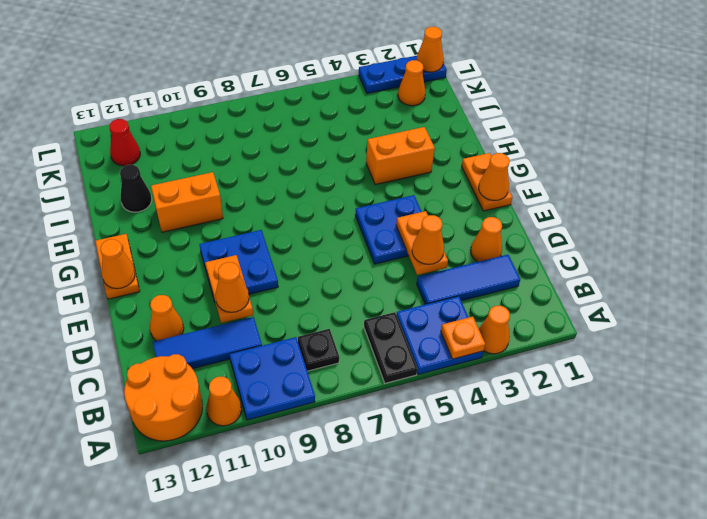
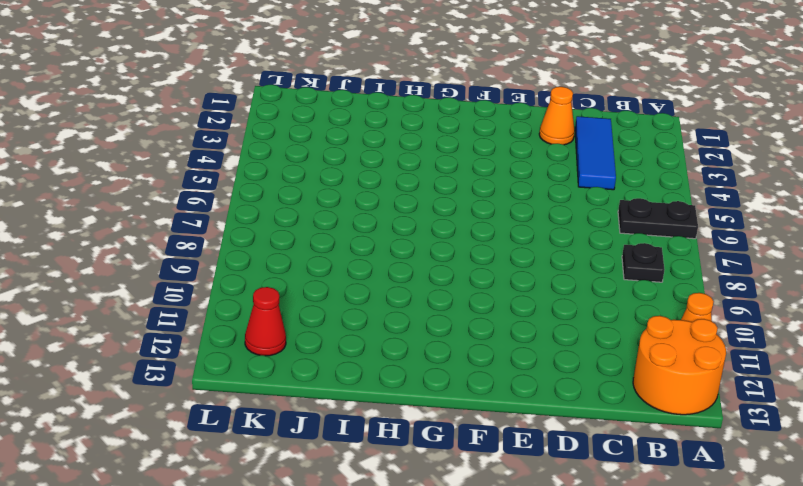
none -> orange cone A3 level 1
none -> blue plate A4:B5 level 1
none -> blue plate A9:B10 level 1

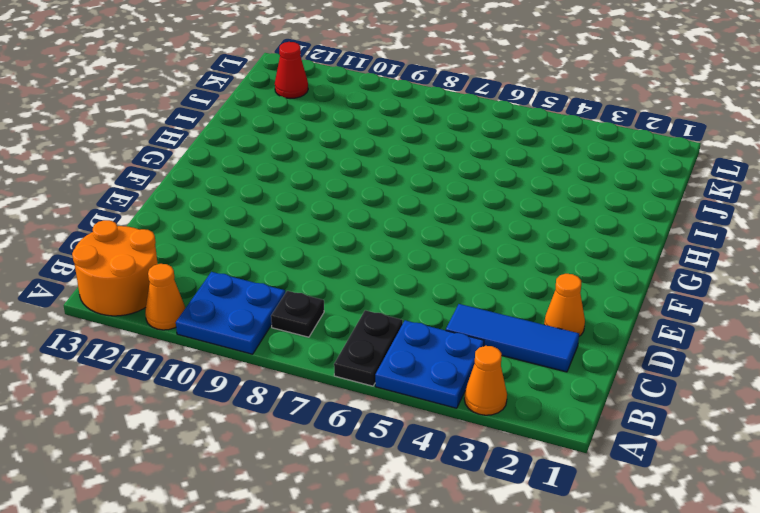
none -> blue tile C10:C12 level 1
none -> orange cone D12 level 1
none -> blue plate E4:F5 level 1

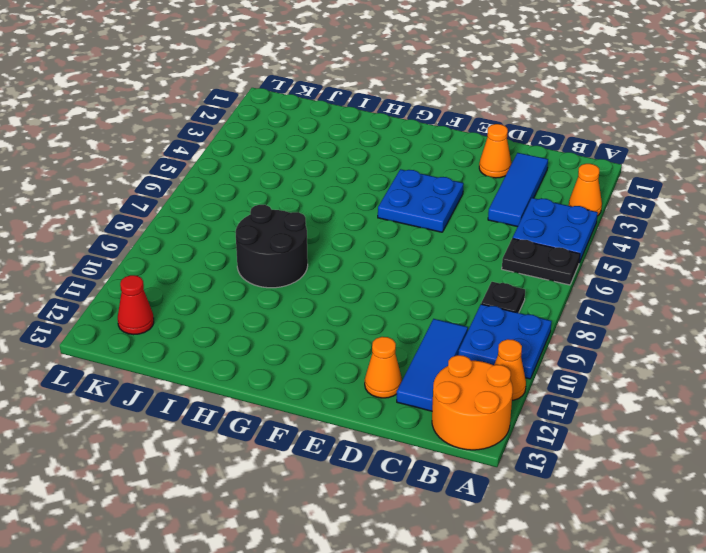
black round brick H8:I9 level 1 -> none
none -> blue plate E9:F10 level 1
none -> orange plate F1:G1 level 1
none -> orange plate F13:G13 level 1

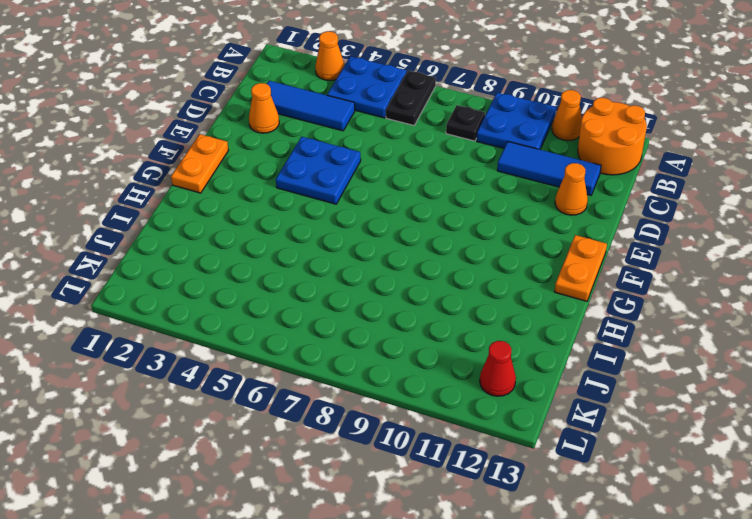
none -> blue plate E9:F10 level 1
none -> orange brick H3:H4 level 1
none -> orange brick H10:H11 level 1

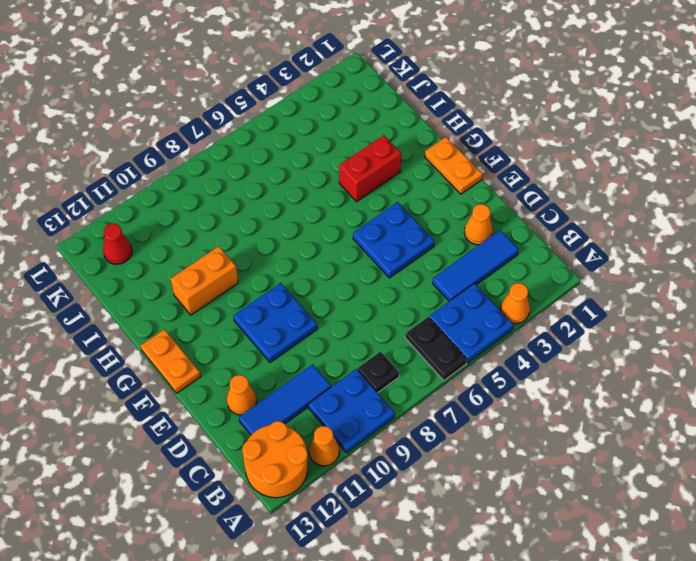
red brick H3:H4 level 1 -> orange brick H3:H4 level 1
none -> black cone I12 level 1
none -> orange cone K2 level 1
none -> blue plate L1:L3 level 1

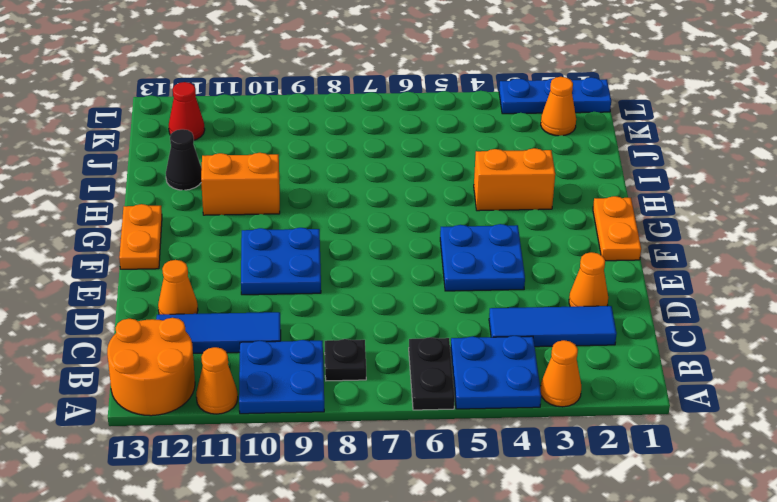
none -> orange plate A4 level 2
none -> orange plate D4:E4 level 2
none -> orange plate D10:E10 level 2

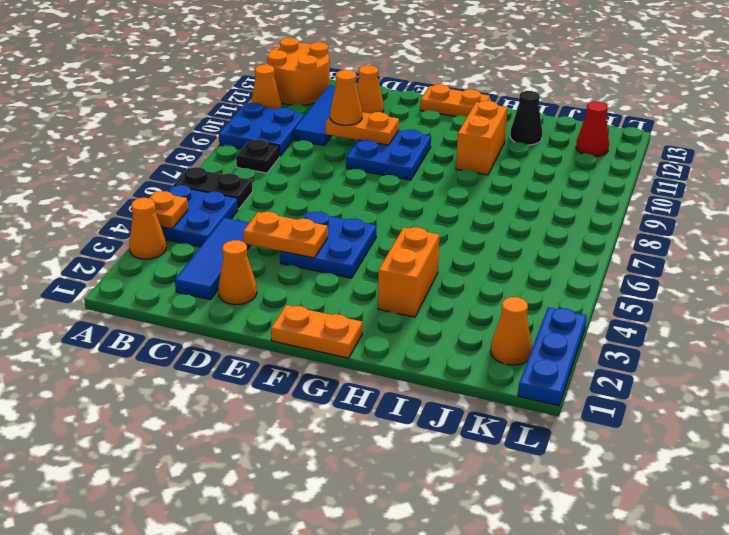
none -> orange cone F1 level 2
none -> orange cone F13 level 2
none -> orange cone L1 level 2

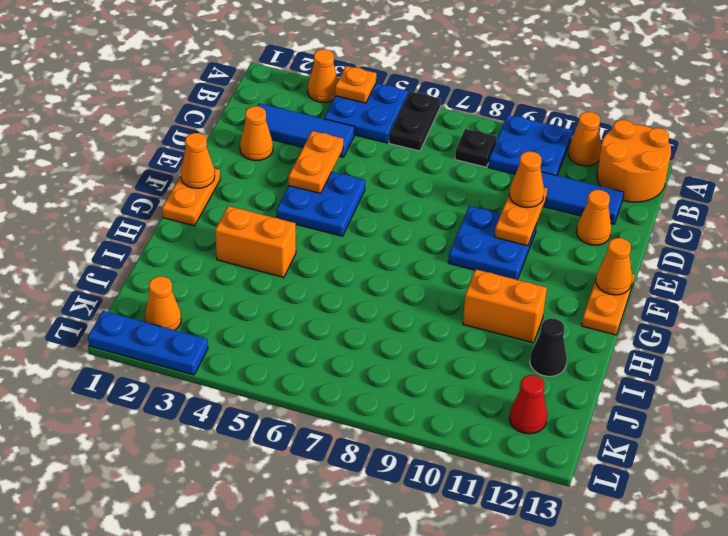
none -> orange cone L1 level 2
none -> orange cone D4 level 3

